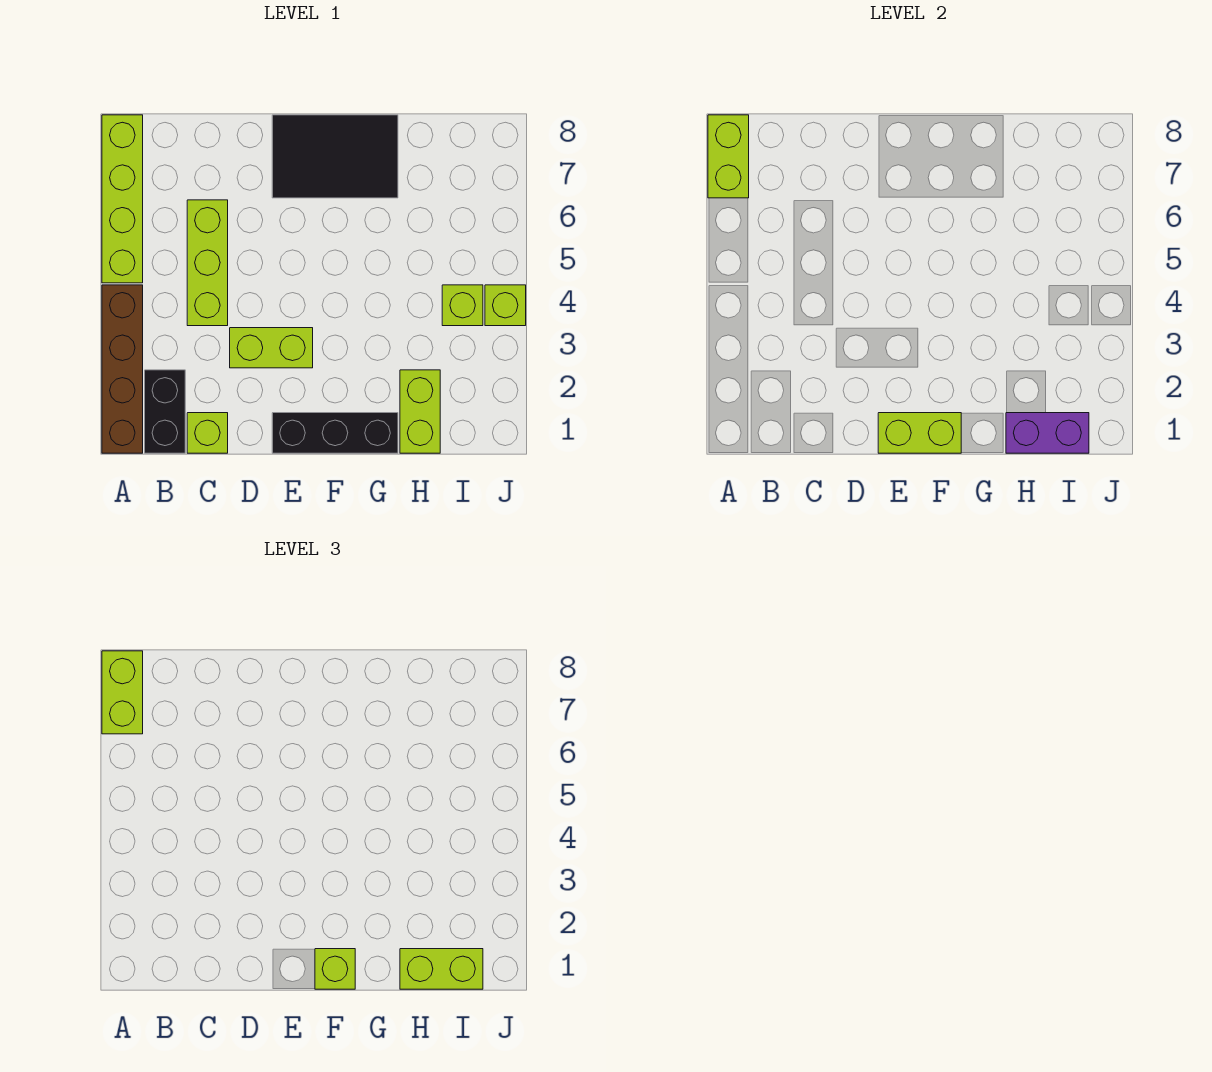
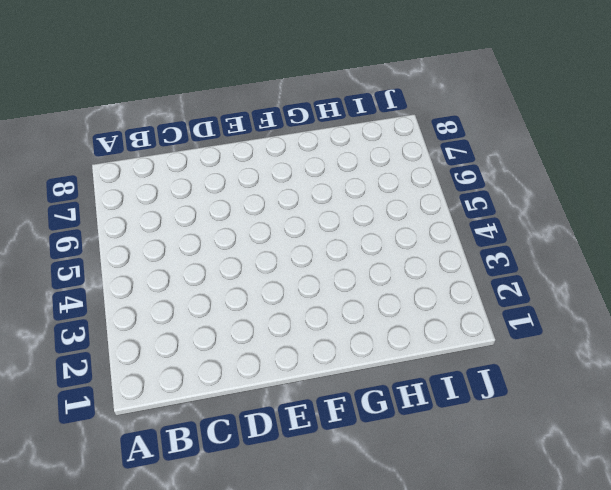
none -> brown brick A1:A4 level 1
none -> lime brick A5:A8 level 1
none -> black brick B1:B2 level 1

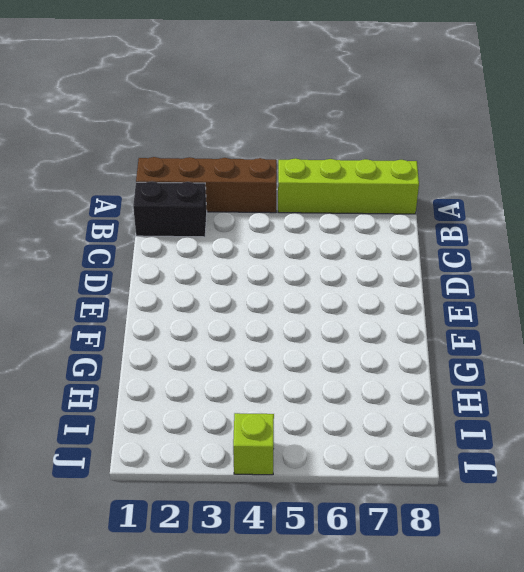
none -> lime brick C1 level 1
none -> lime brick C4:C6 level 1
none -> lime brick D3:E3 level 1

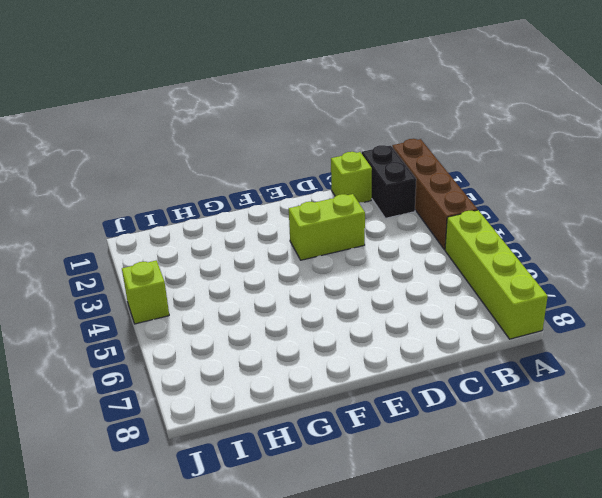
none -> lime brick C4:C6 level 1
none -> black brick E1:G1 level 1
none -> black tile E7:G8 level 1

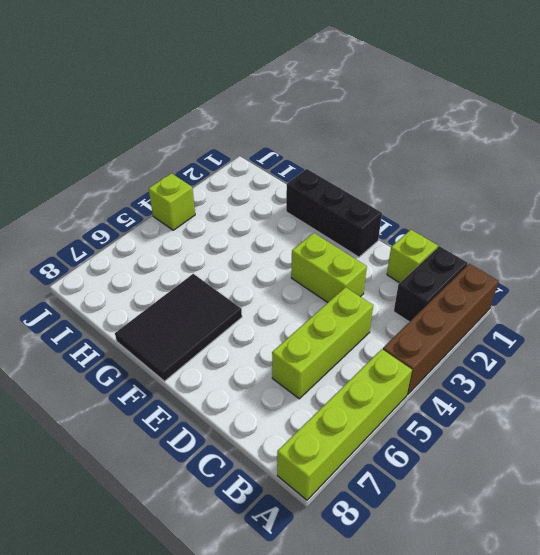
black tile F6:G8 level 1 -> black tile E7:G8 level 1
none -> lime brick H1:H2 level 1
none -> lime brick I4 level 1
none -> lime brick A7:A8 level 2

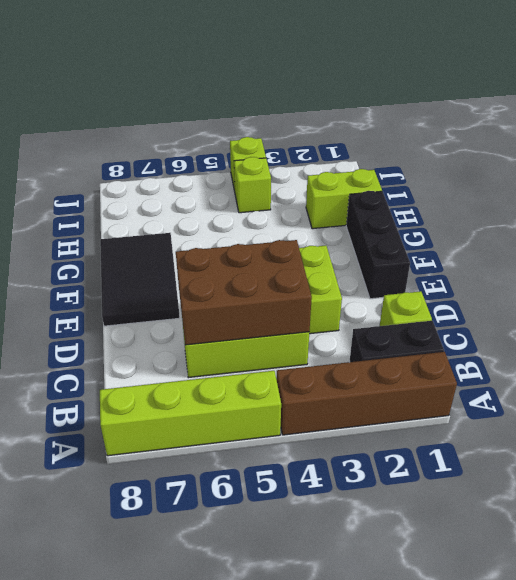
brown brick C4:D6 level 2 -> none
none -> lime brick A7:A8 level 2
none -> lime brick E1:F1 level 2
none -> purple brick H1:I1 level 2

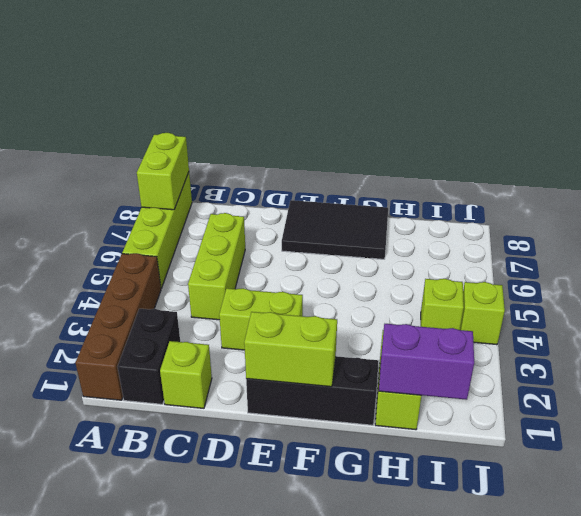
none -> lime brick A7:A8 level 3
none -> lime brick F1 level 3
none -> lime brick H1:I1 level 3

